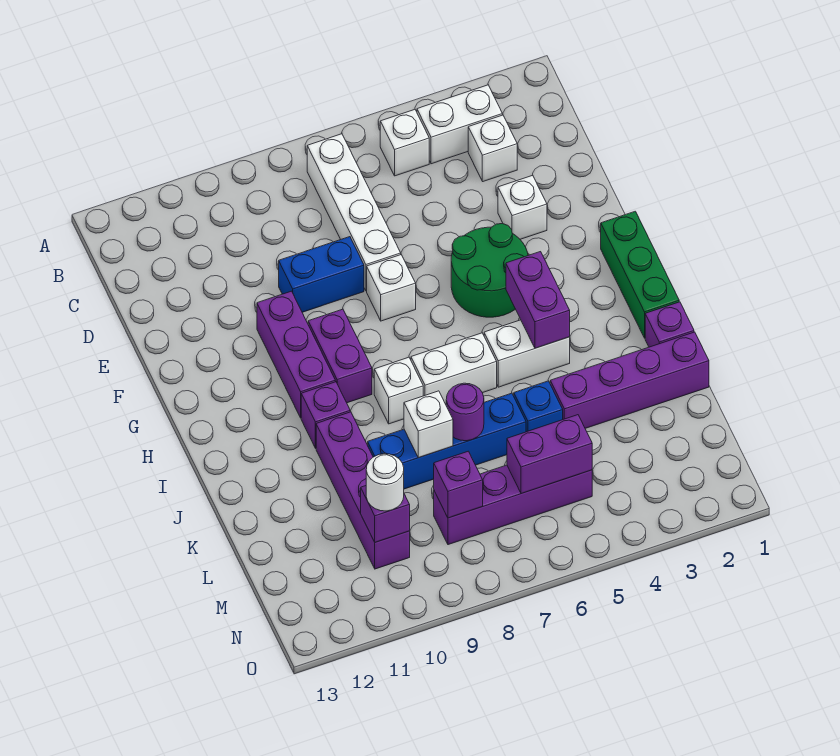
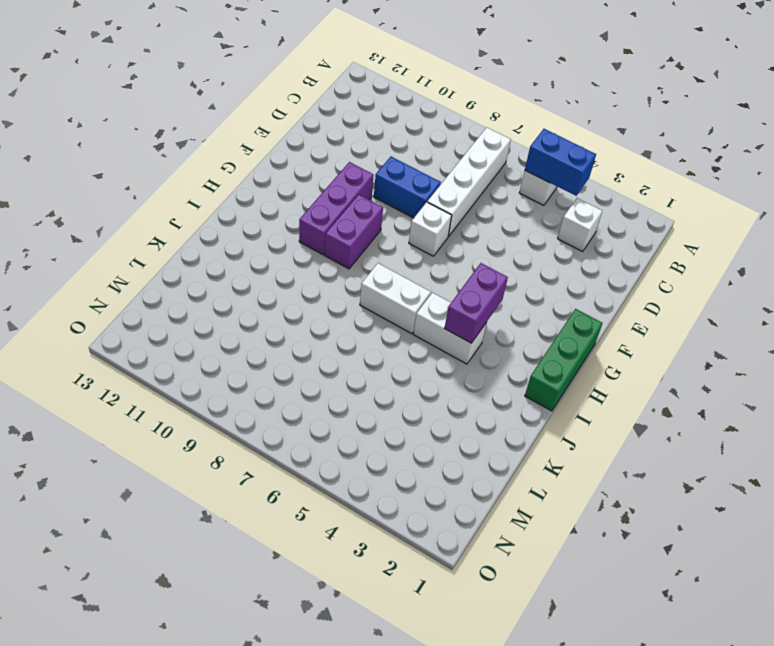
blue brick B4:B5 level 2 -> none
none -> white brick B3:B4 level 1
none -> white brick E3 level 1
none -> green round brick F4:G5 level 1

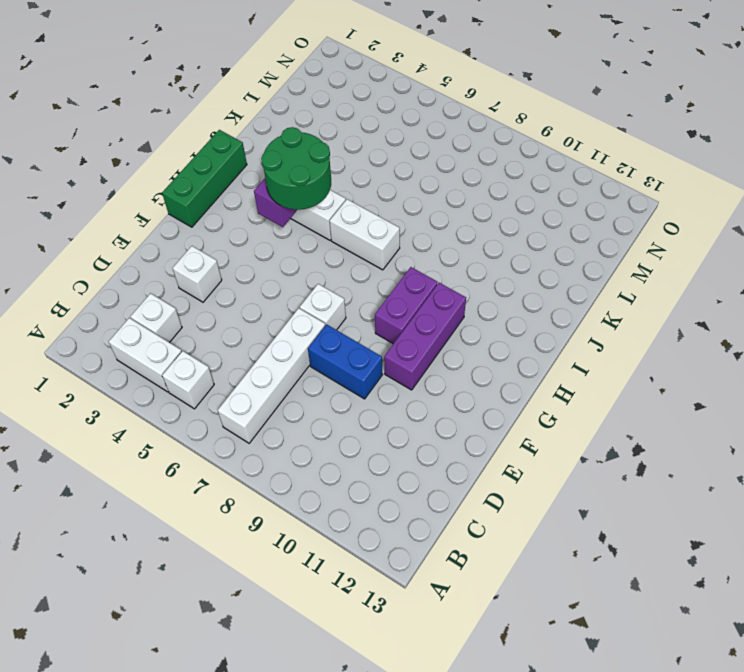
green round brick H4:I5 level 3 -> green round brick F4:G5 level 1
none -> white brick I8 level 1
none -> purple brick I10 level 1
none -> purple brick J1 level 1

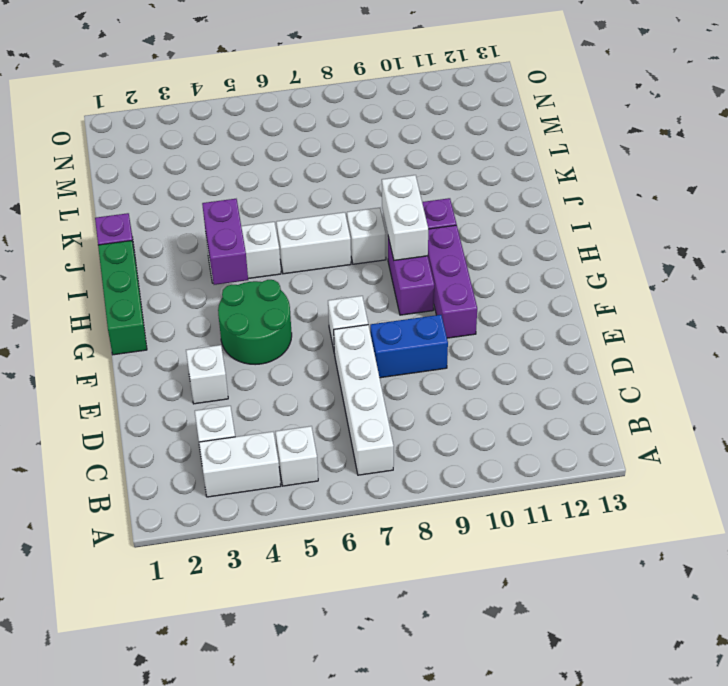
white brick H9:I9 level 2 -> none
none -> purple brick J10:M10 level 1
none -> purple brick K1:K4 level 1
none -> blue brick K5 level 1

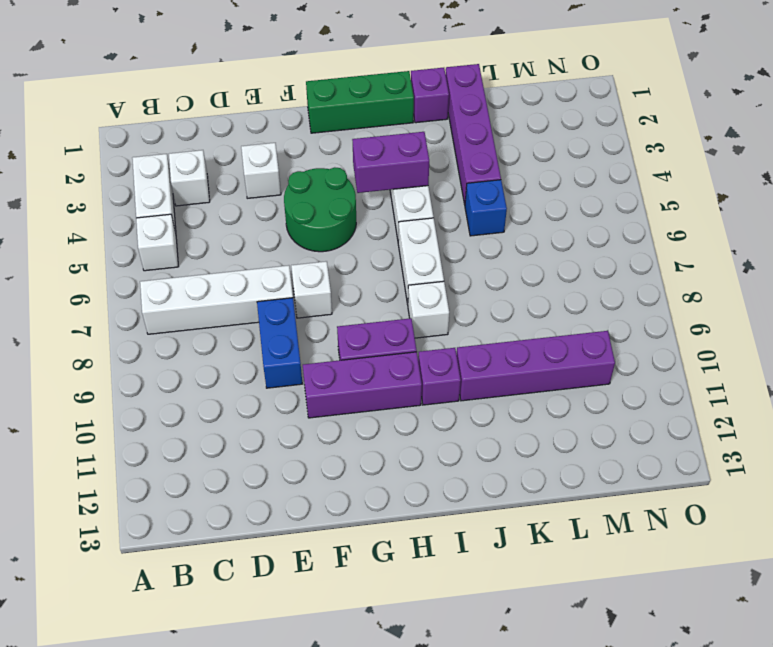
none -> blue brick K6:K9 level 1
none -> purple brick M5:M8 level 1
none -> purple round brick K7 level 2

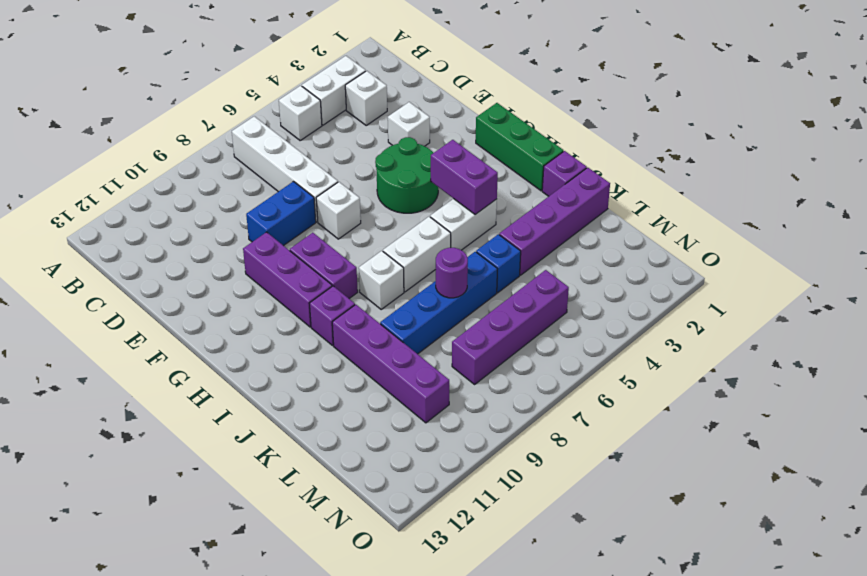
none -> white brick K8 level 2
none -> purple brick M5:M6 level 2
none -> purple brick M8 level 2

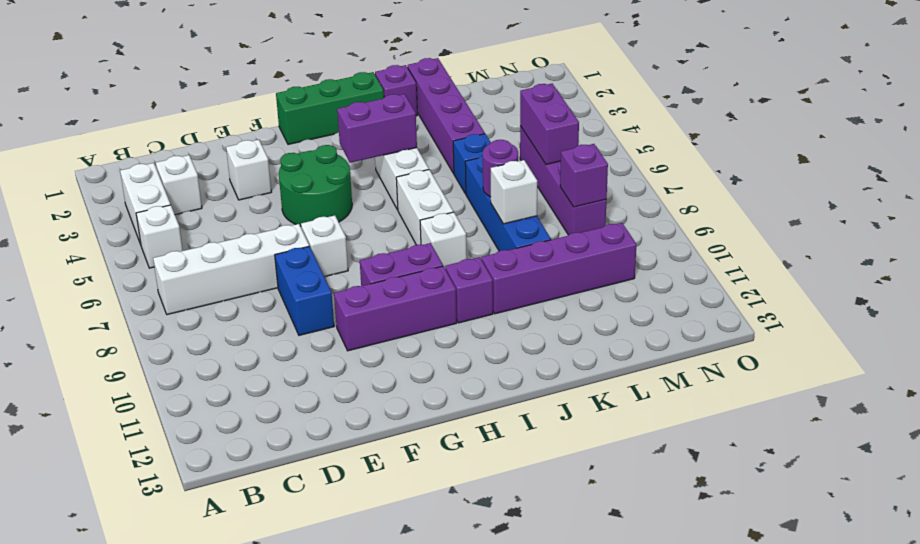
none -> purple brick M10 level 2
none -> white round brick M10 level 3

